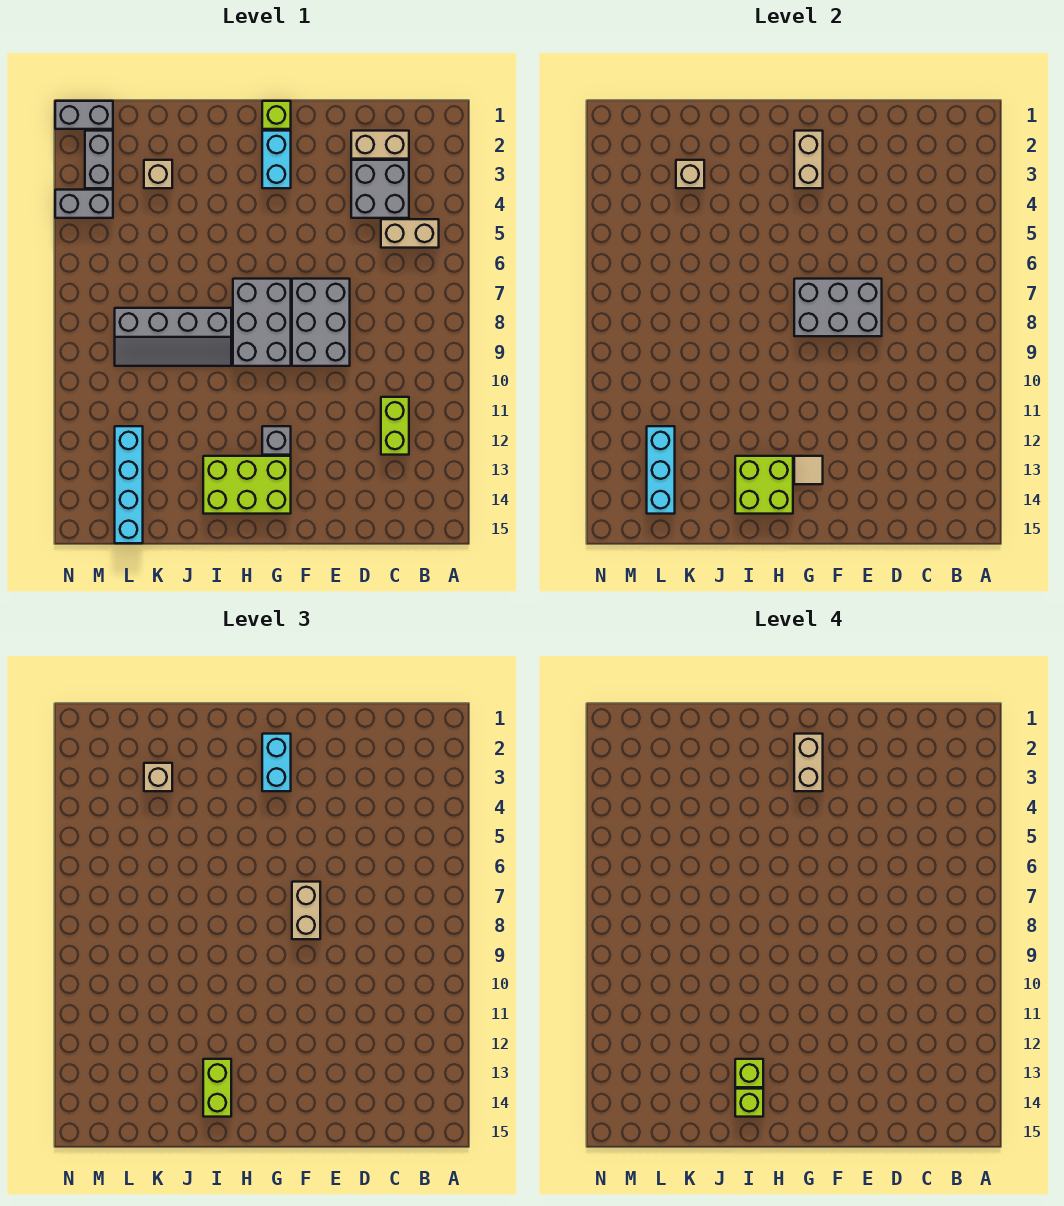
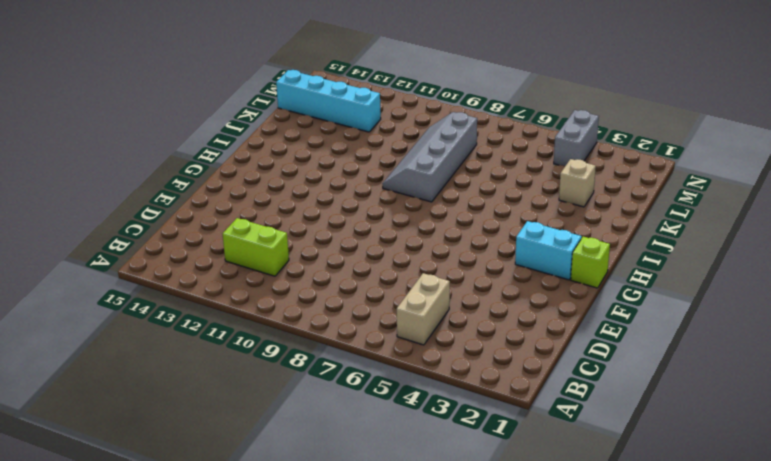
none -> tan brick C2:D2 level 1
none -> grey brick C3:D4 level 1
none -> grey brick E7:F9 level 1

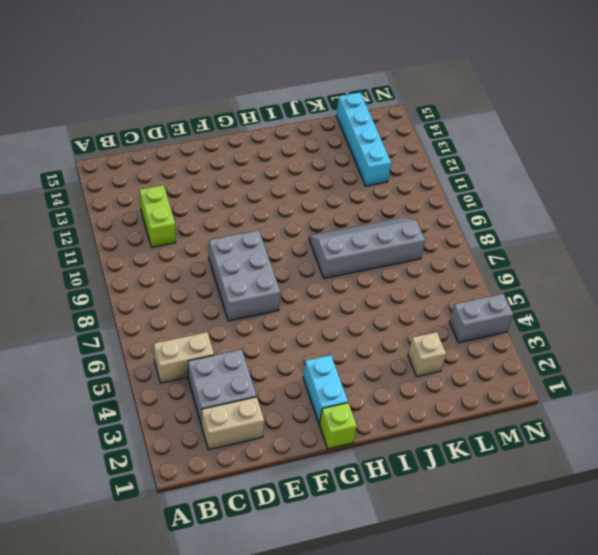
none -> grey brick G7:H9 level 1
none -> grey brick G12 level 1
none -> lime brick G13:I14 level 1

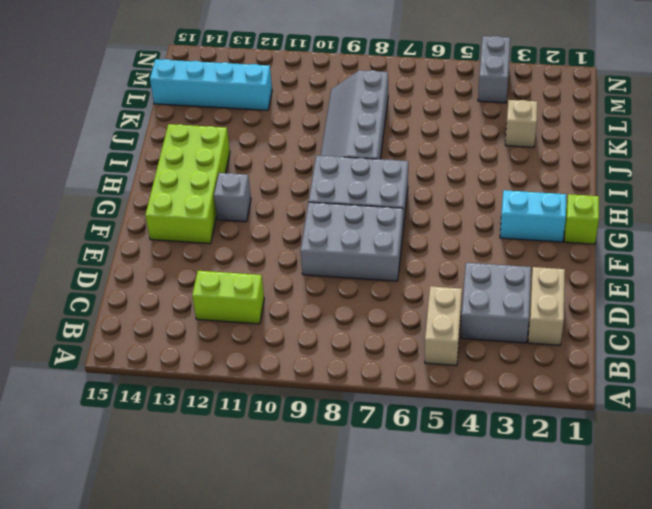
lime brick F13:I14 level 1 -> lime brick G13:I14 level 1
none -> grey brick M1:N1 level 1
none -> grey brick M2:M3 level 1
none -> grey brick E7:G8 level 2

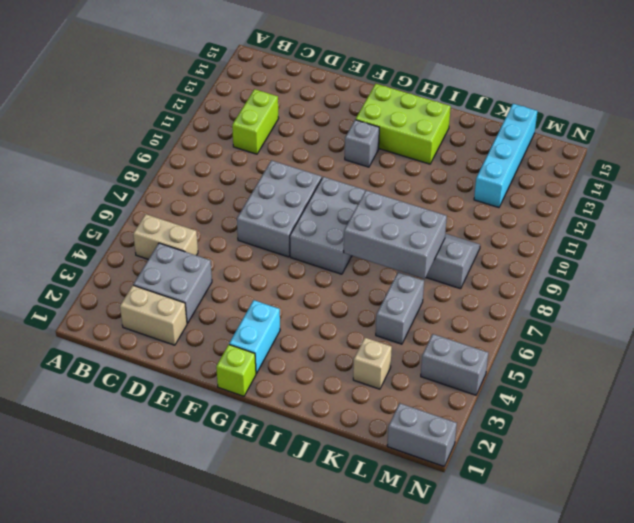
grey brick I7:K8 level 2 -> grey brick E7:G8 level 2
grey brick K5:K6 level 1 -> grey brick M2:M3 level 1
none -> tan brick G2:G3 level 2
none -> tan tile G13 level 2
none -> lime brick H13:I14 level 2

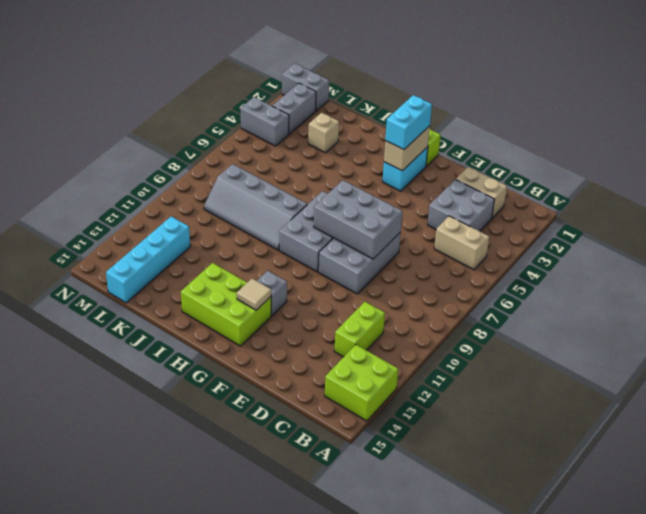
lime brick A13:B14 level 1 -> lime brick H13:I14 level 2
none -> tan brick K3 level 2
none -> cyan brick L12:L14 level 2
none -> tan brick F7:F8 level 3

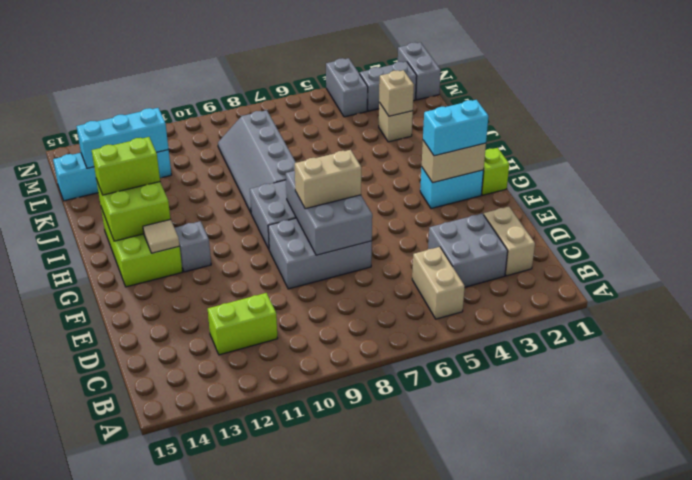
none -> tan brick K3 level 3
none -> tan brick G2:G3 level 4
none -> lime brick I13 level 4

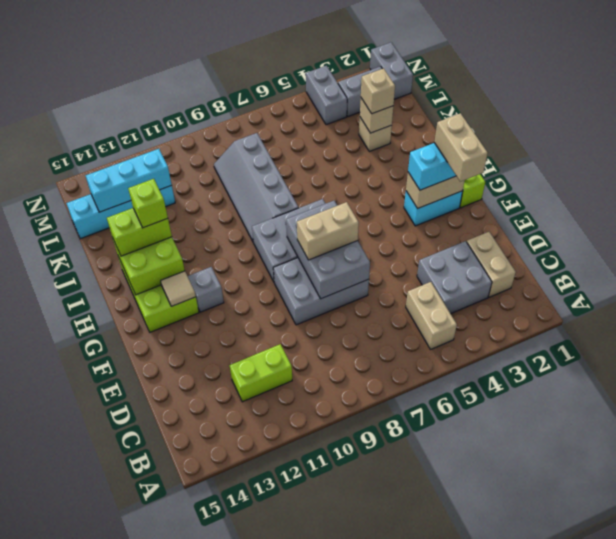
tan brick F2:G2 level 4 -> tan brick G2:G3 level 4
none -> lime brick I14 level 4

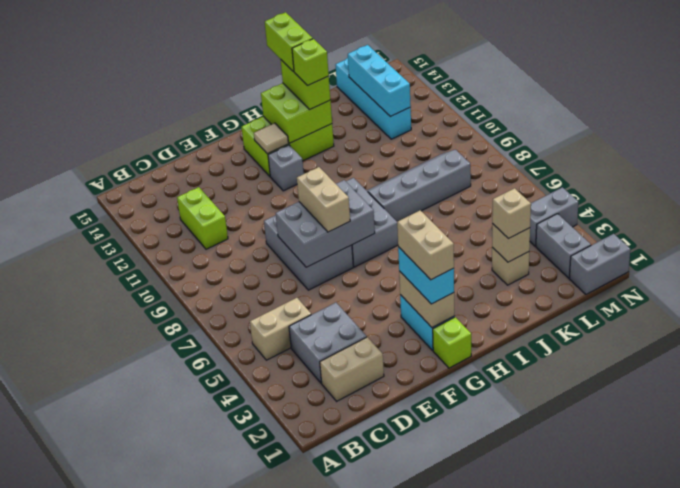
lime brick I14:I15 level 4 -> lime brick I14 level 4

